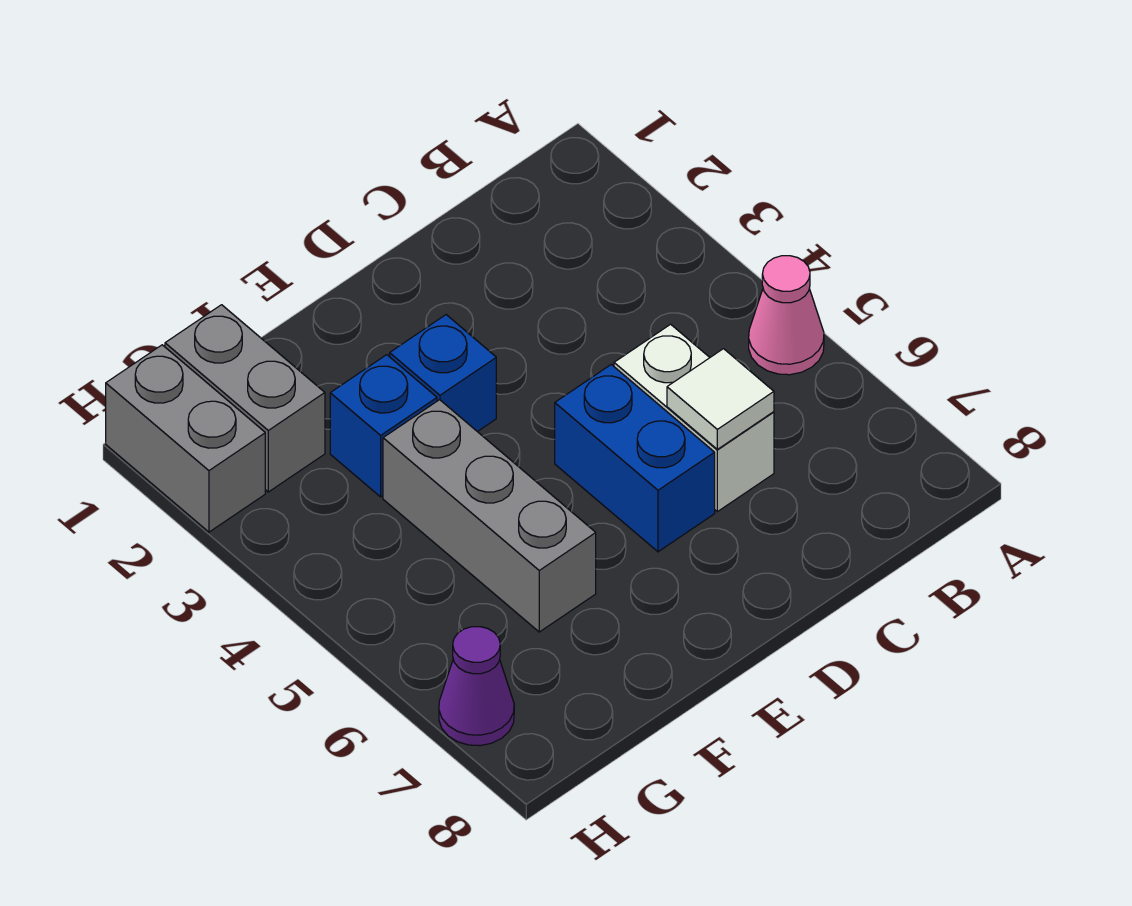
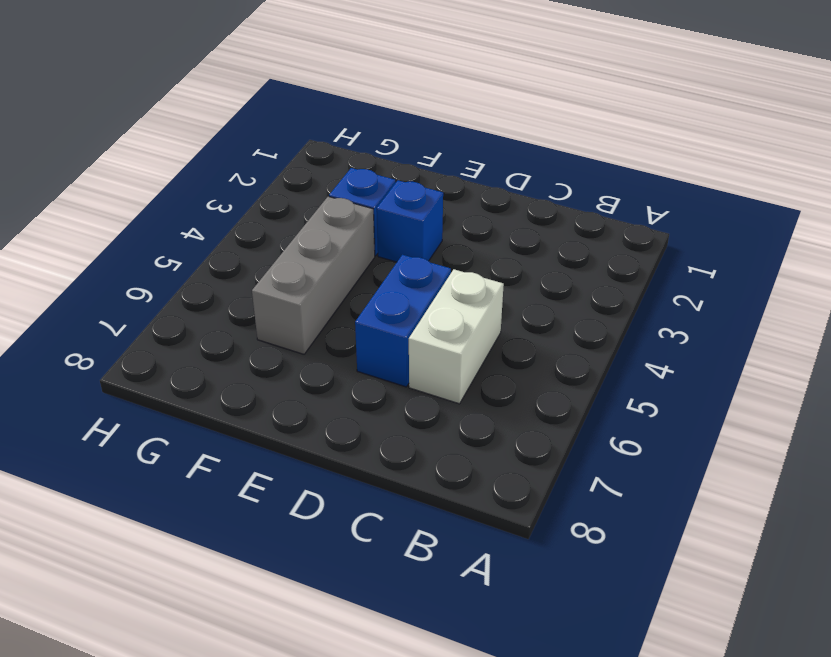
none -> pink cone A5 level 1
none -> grey brick G1:G2 level 1

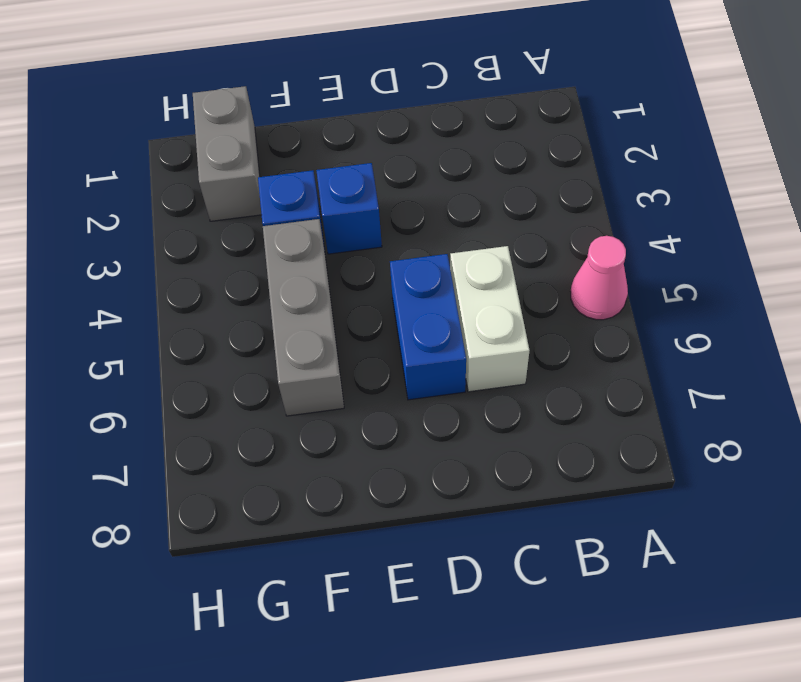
none -> grey brick H1:H2 level 1
none -> purple cone H7 level 1

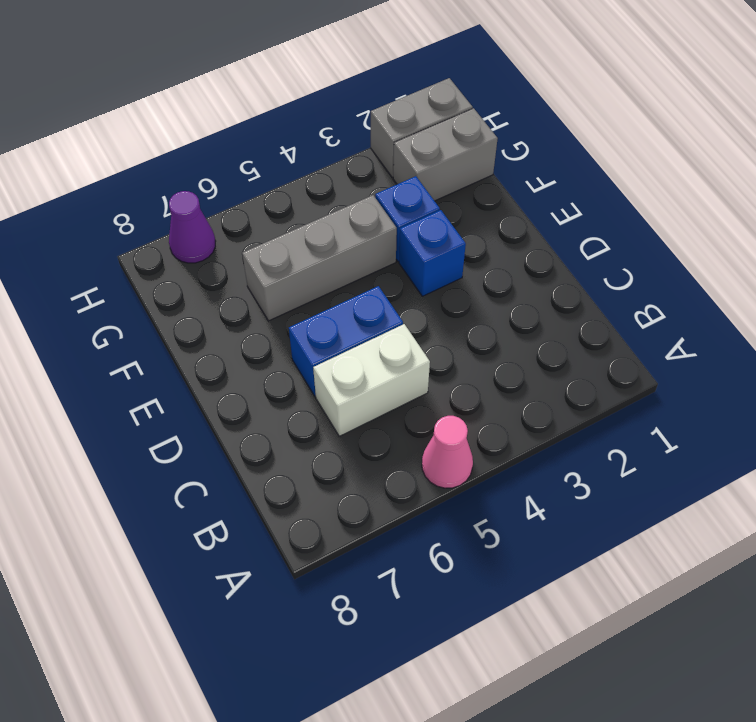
none -> white tile C6 level 2

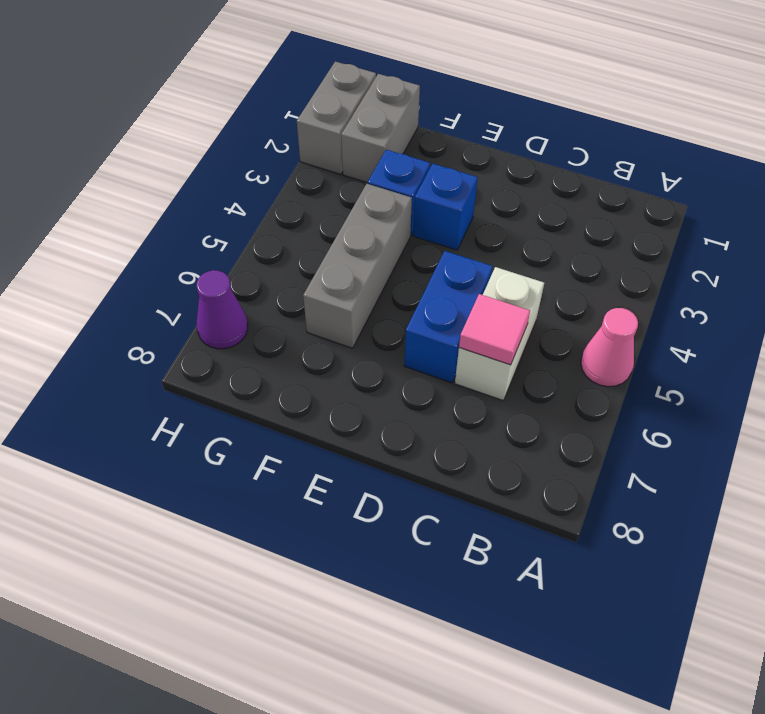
pink tile C6 level 2 -> white tile C6 level 2

